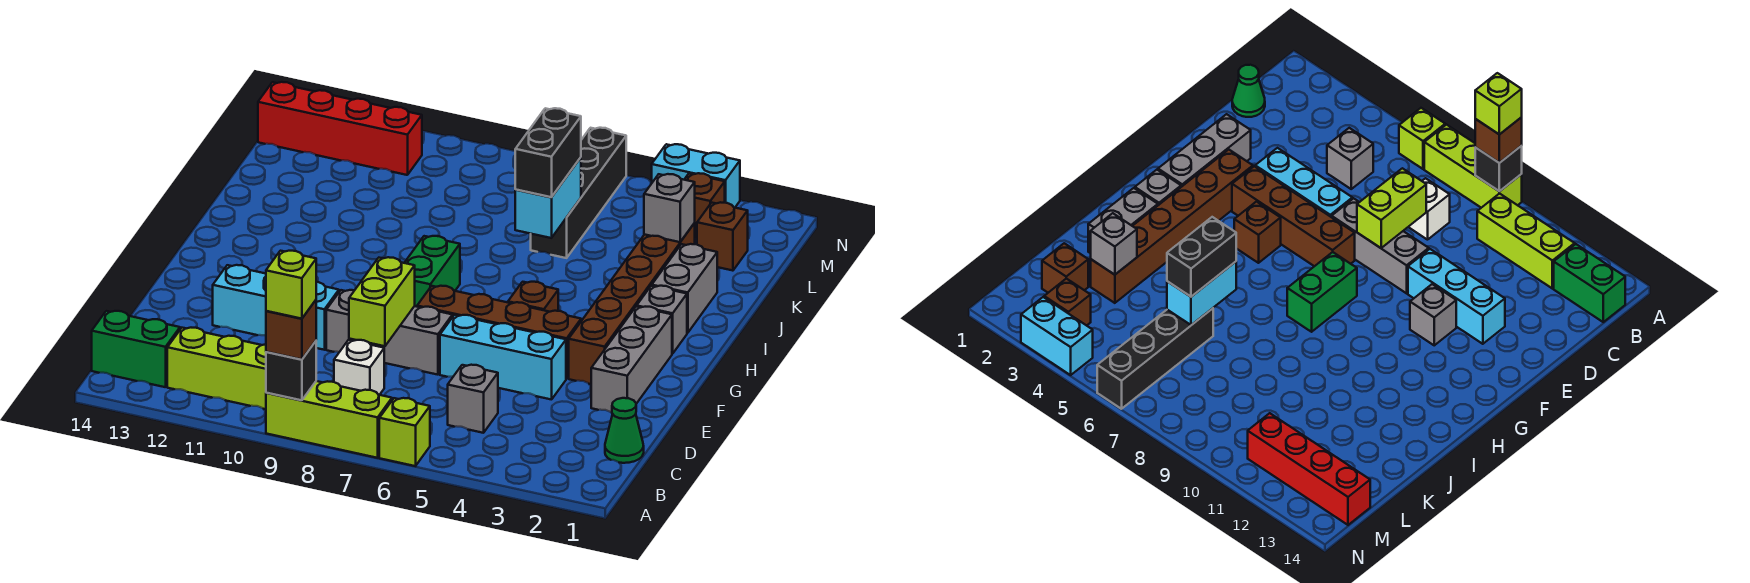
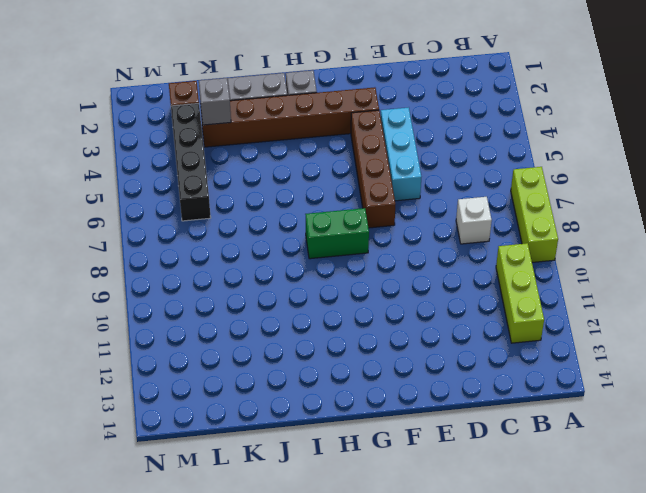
black brick L3:L6 level 1 -> black brick K6:N6 level 1
none -> lime brick A6 level 1
none -> green brick B13:B14 level 1
none -> green cone C1 level 1
none -> grey brick C5 level 1

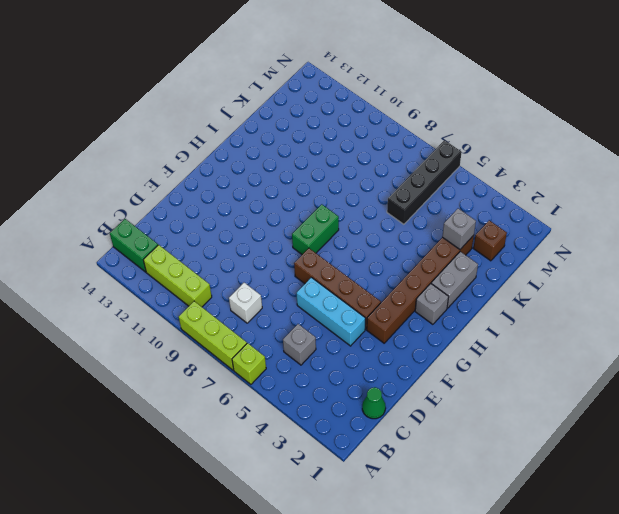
none -> grey brick E2:G2 level 1
none -> grey brick E7:E9 level 1
none -> cyan brick E10:E12 level 1
none -> grey brick F11 level 1

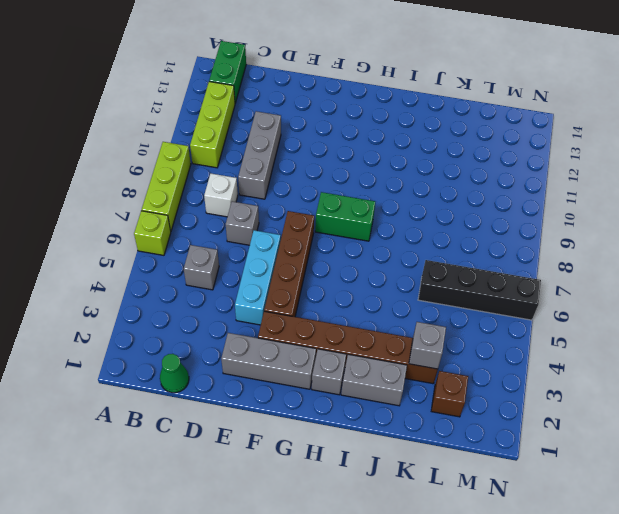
grey brick D7 level 1 -> grey brick F11 level 1
grey brick D9:D11 level 1 -> grey brick E7:E9 level 1
none -> cyan brick E10:E12 level 1
none -> brown brick G5 level 1
none -> brown brick M3 level 1
none -> red brick M11:M14 level 1

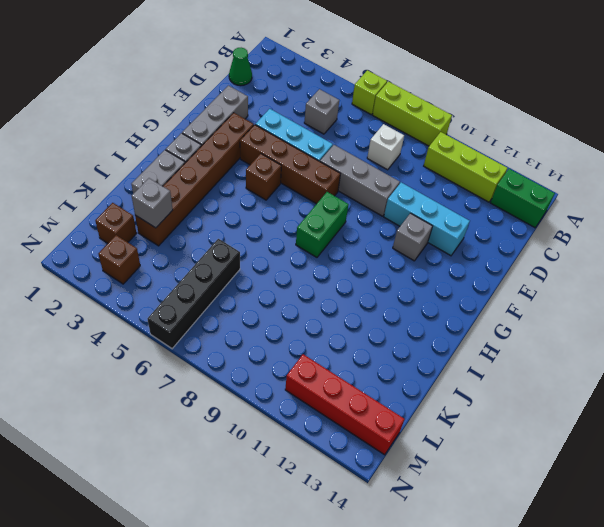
none -> cyan brick N3:N4 level 1
none -> black brick A9 level 2
none -> lime brick D8:E8 level 2
none -> cyan brick J6:K6 level 2

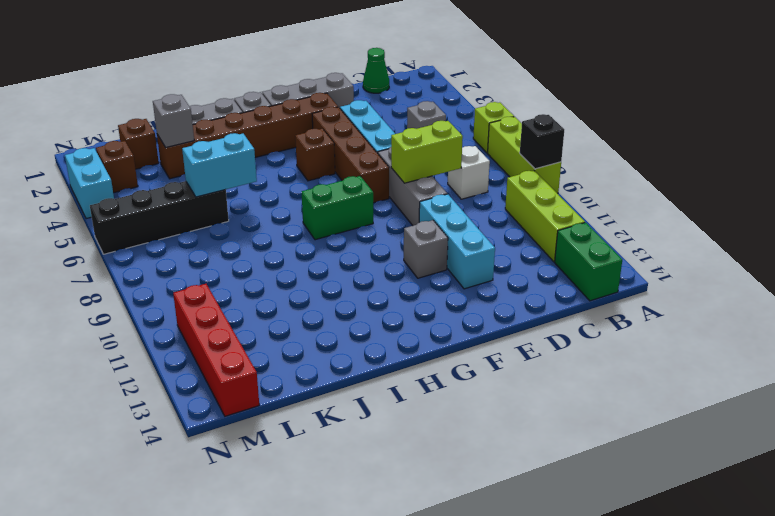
none -> brown brick A9 level 3
none -> black brick J6:K6 level 3
none -> lime brick A9 level 4

